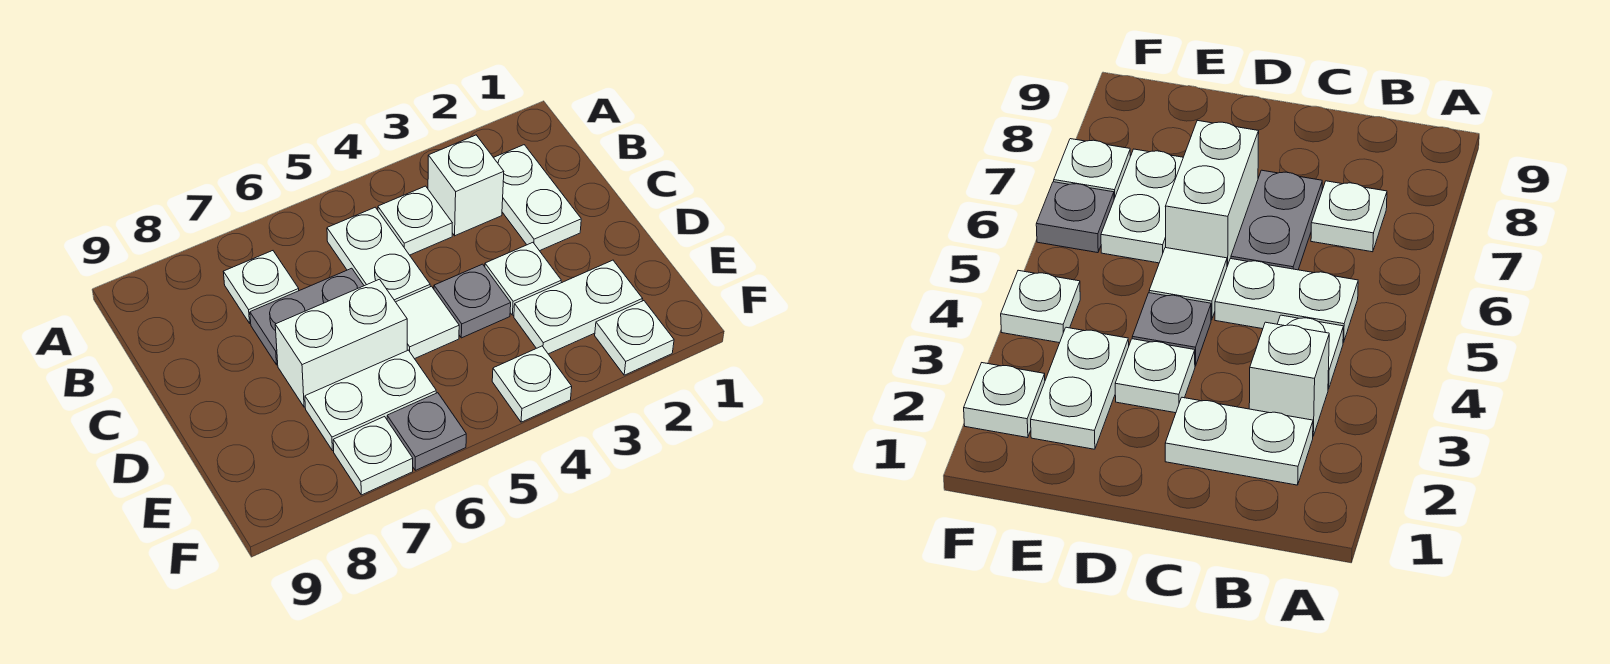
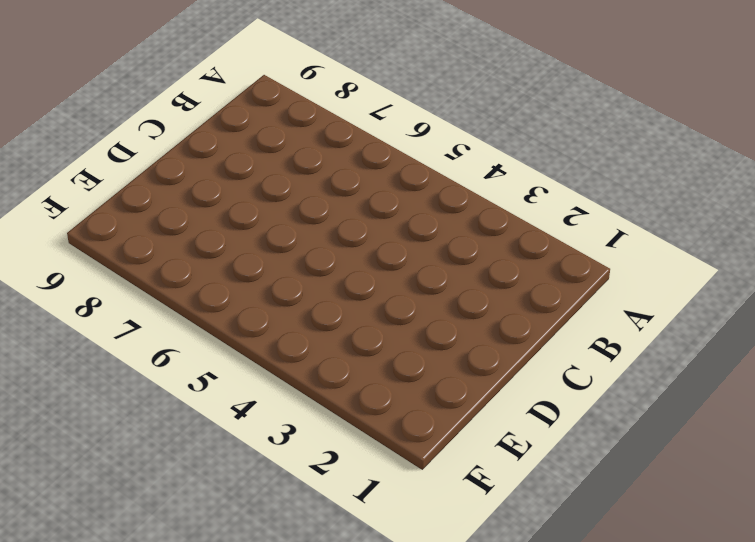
none -> white plate B2:C2 level 1
none -> white brick B3 level 1
none -> white plate B4 level 1

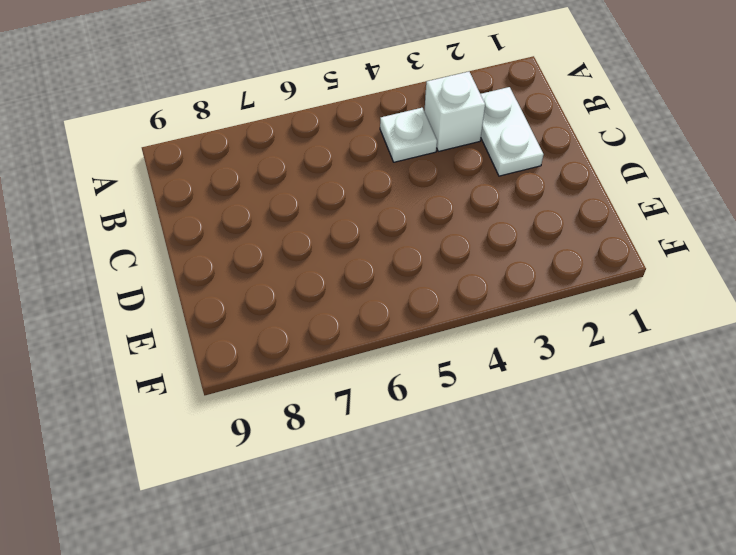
none -> white plate B5:C5 level 1
none -> white plate B7 level 1
none -> grey plate C6:C7 level 1

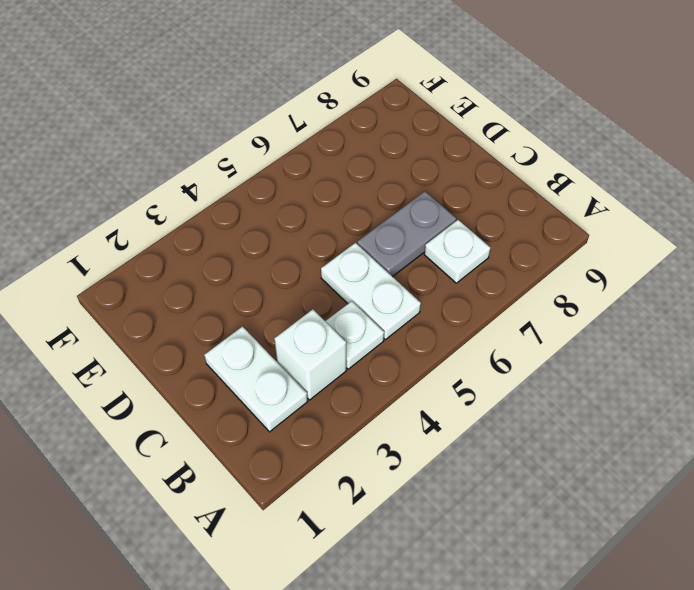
none -> white plate D3 level 1
none -> grey plate D4 level 1
none -> white tile D5 level 1

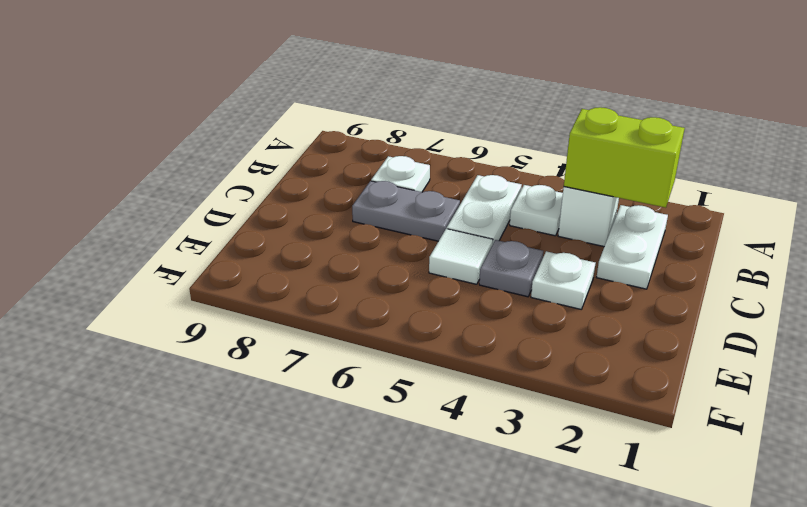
lime brick B2:B3 level 2 -> none
none -> white brick D6:D7 level 1
none -> white plate E2:E3 level 1
none -> white plate E6:E7 level 1

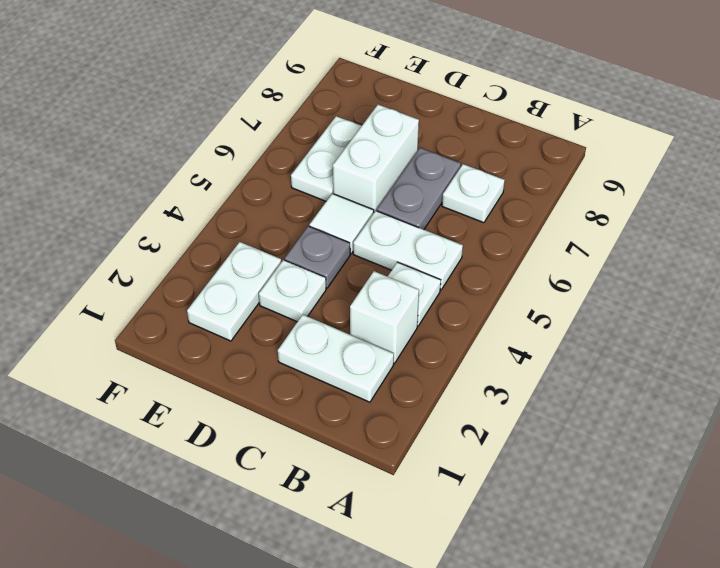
none -> white plate F2 level 1
none -> white plate F4 level 1
none -> grey plate F6 level 1

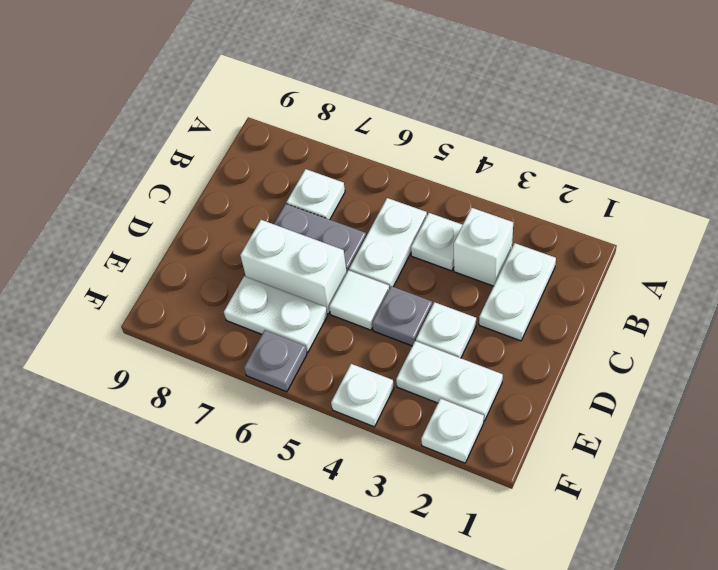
none -> white plate F7 level 1

